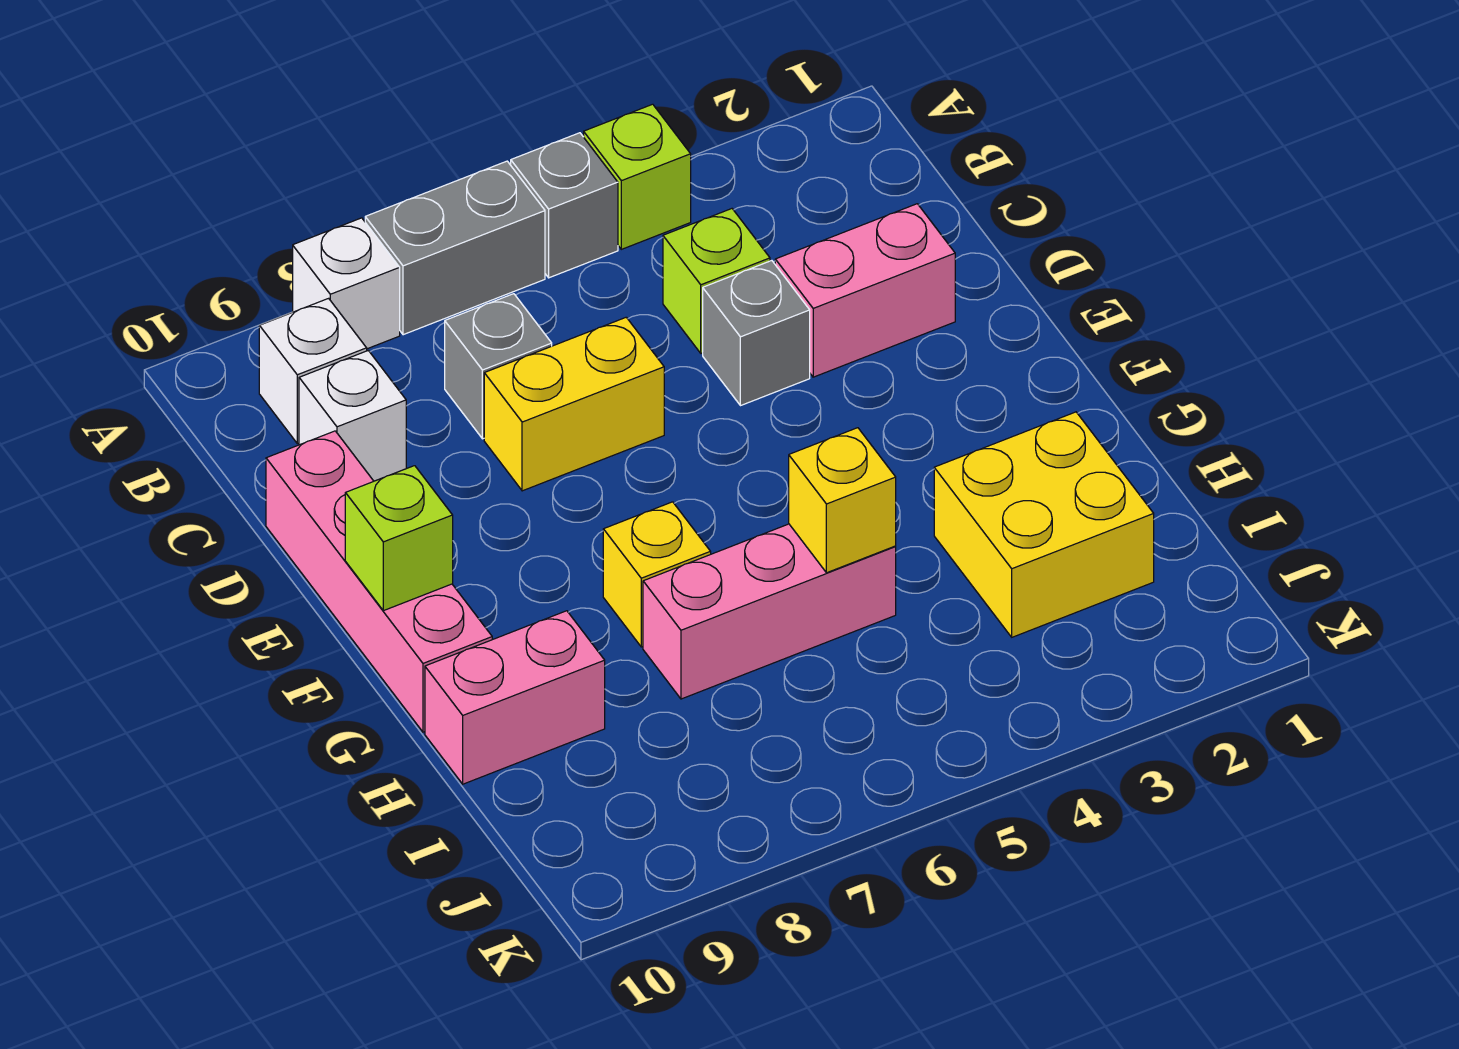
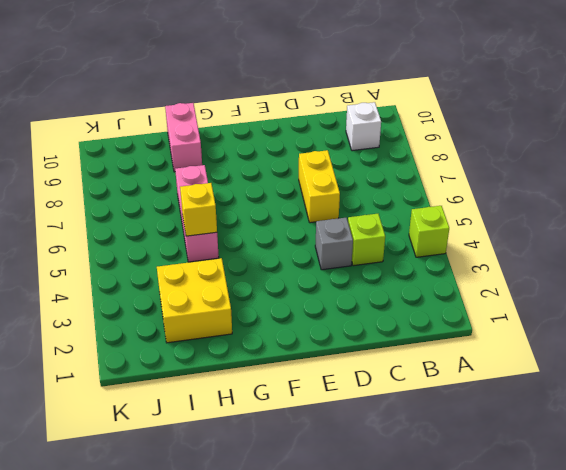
none -> grey brick A5 level 1
none -> grey brick A6:A7 level 1
none -> white brick A8 level 1

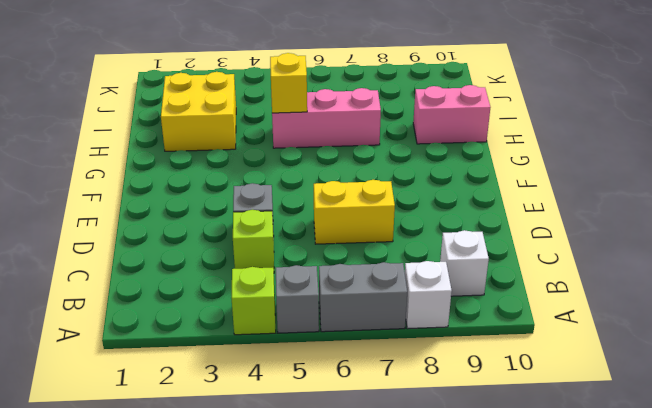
none -> grey brick C7 level 1
none -> white brick C9 level 1
none -> pink brick D2:D3 level 1

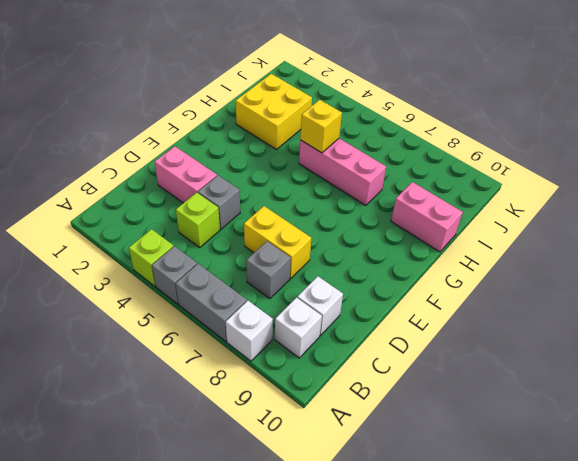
none -> pink brick D10:G10 level 1
none -> yellow brick G7 level 1
none -> lime brick F10 level 2

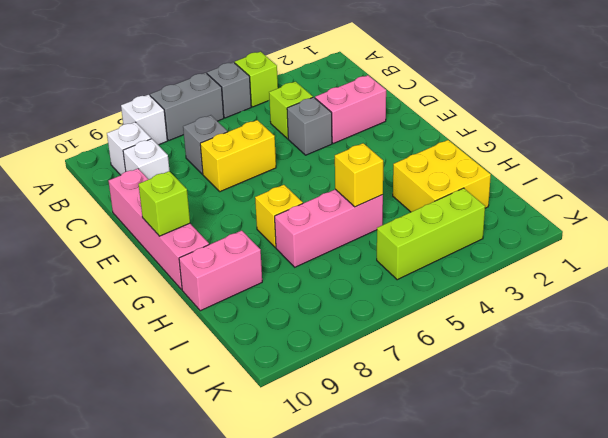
lime brick J3:J5 level 1 -> none

